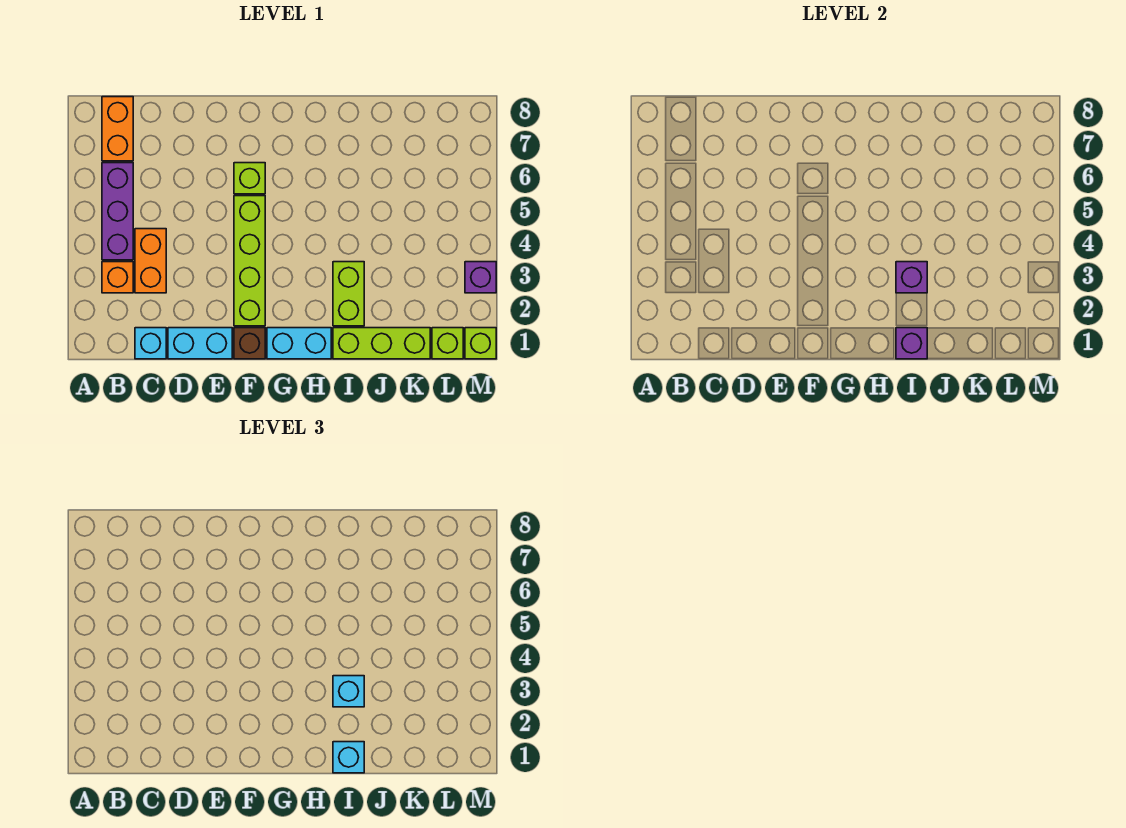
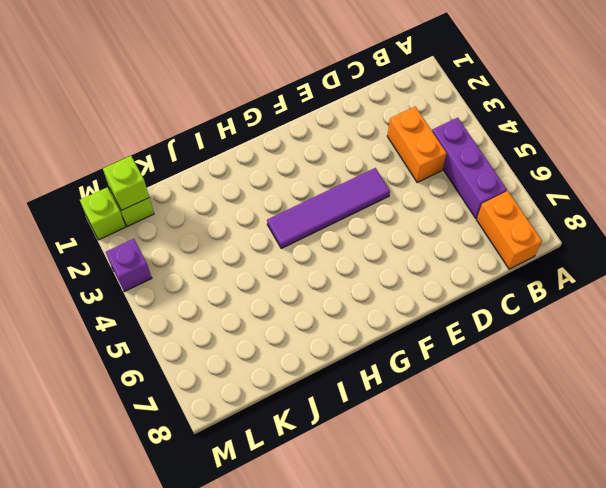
purple tile E4:H4 level 1 -> lime brick F2:F5 level 1
lime brick L1 level 2 -> lime brick F6 level 1
none -> orange brick B3 level 1
none -> cyan brick C1 level 1
none -> cyan brick D1:E1 level 1

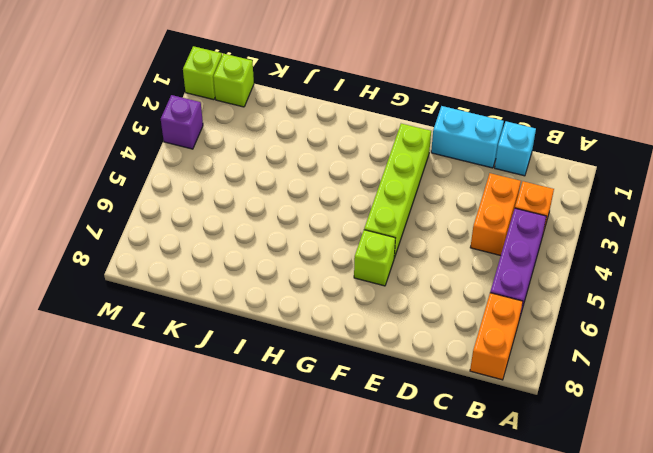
none -> brown brick F1 level 1
none -> cyan brick G1:H1 level 1
none -> lime brick I1:K1 level 1

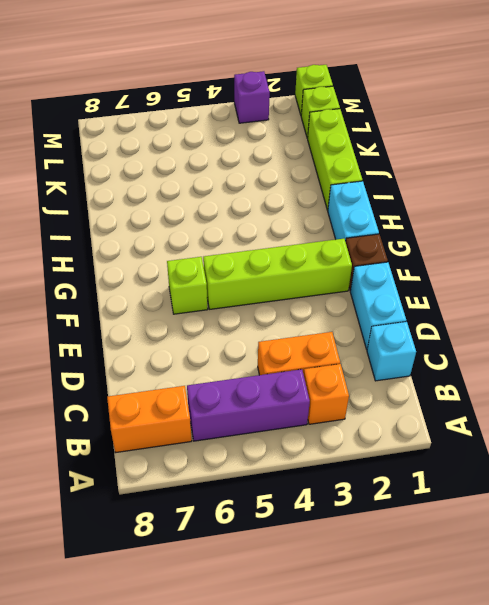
none -> lime brick I2:I3 level 1
none -> purple brick I1 level 2
none -> purple brick I3 level 2

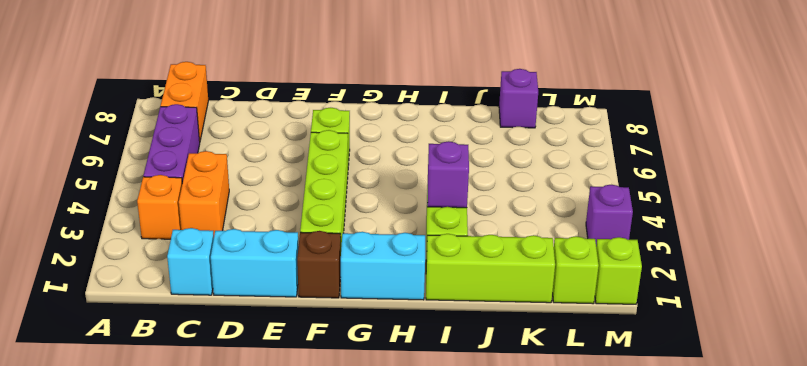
purple brick K8 level 1 -> purple brick I1 level 2
none -> cyan brick I1 level 3
none -> cyan brick I3 level 3

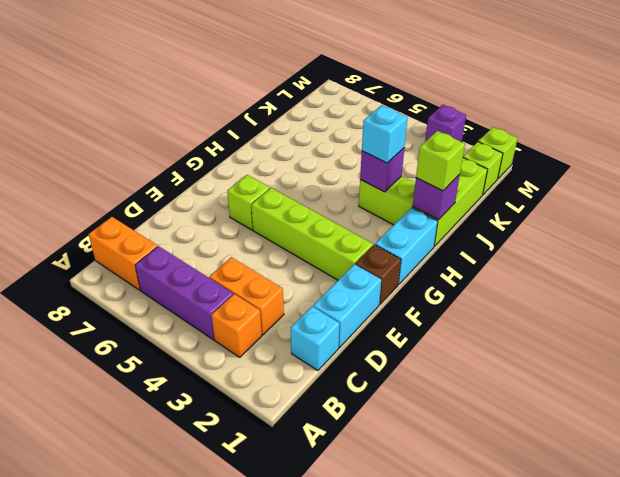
lime brick I1 level 3 -> cyan brick I1 level 3

